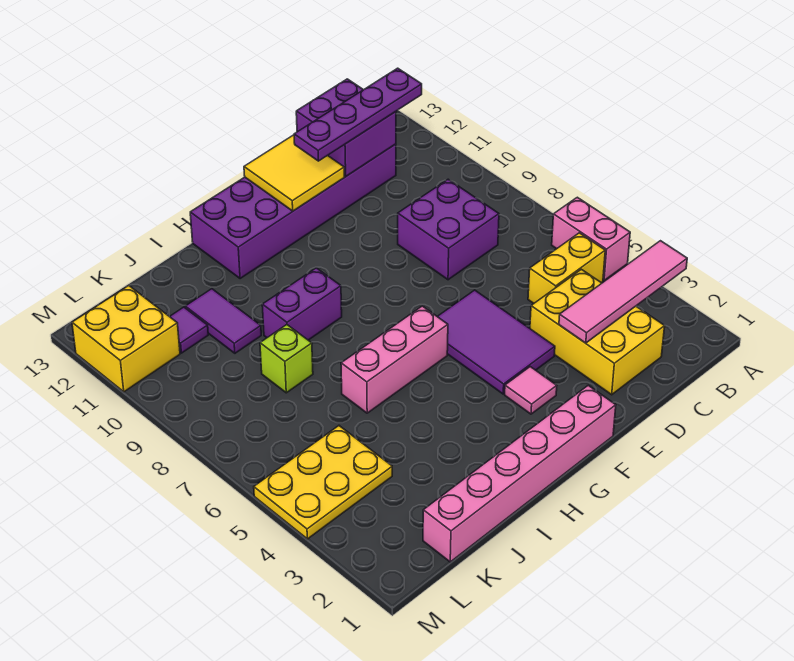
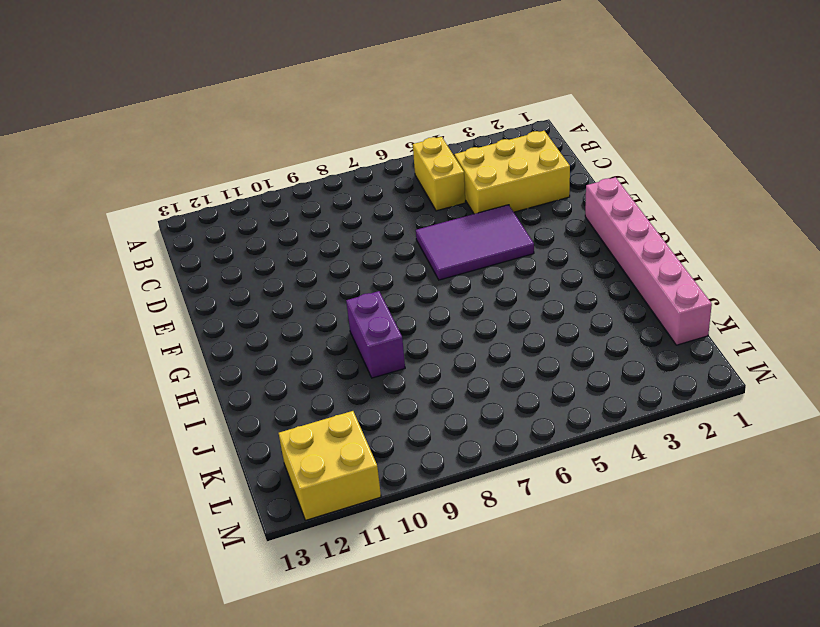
none -> pink brick A5:A6 level 1
none -> purple brick C8:D9 level 1
none -> purple brick C12:H13 level 1

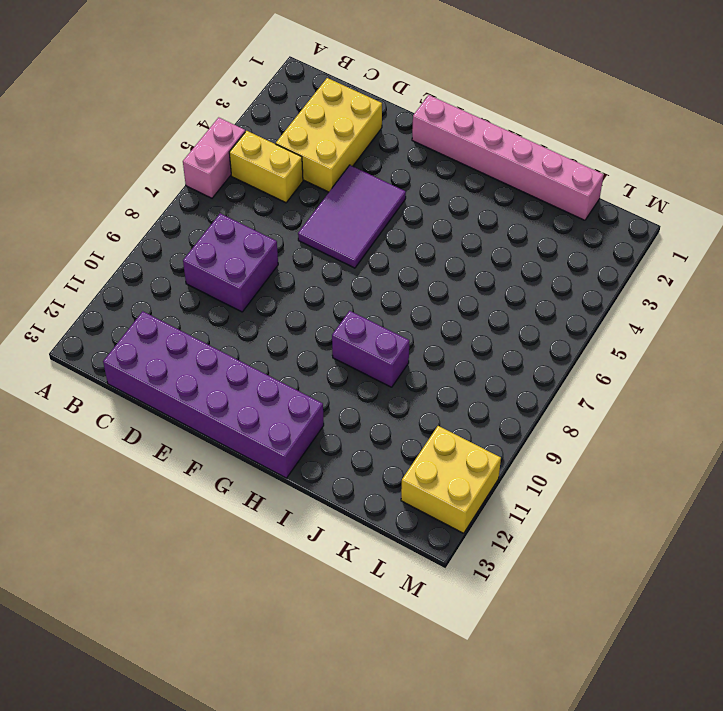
none -> pink tile F3 level 1
none -> pink brick G6:I6 level 1
none -> lime brick J8 level 1

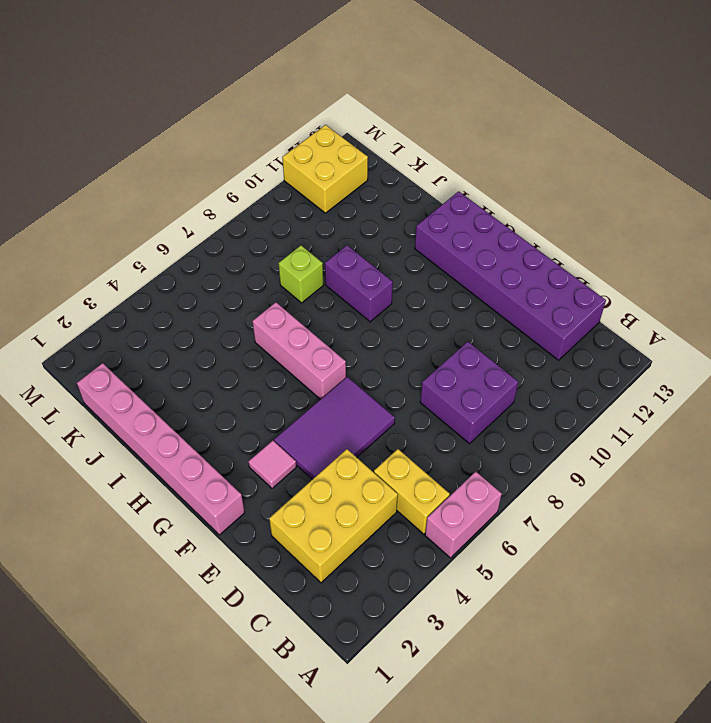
none -> purple tile J10:J11 level 1
none -> yellow plate K4:M5 level 1
none -> purple tile K11 level 1

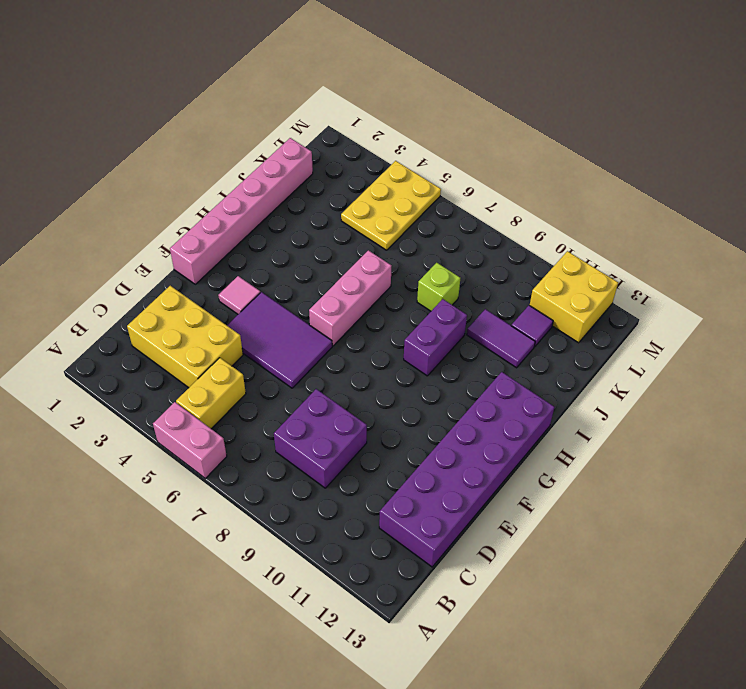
none -> pink tile A3:D3 level 2
none -> purple brick C12:D13 level 2
none -> yellow tile E12:F13 level 2

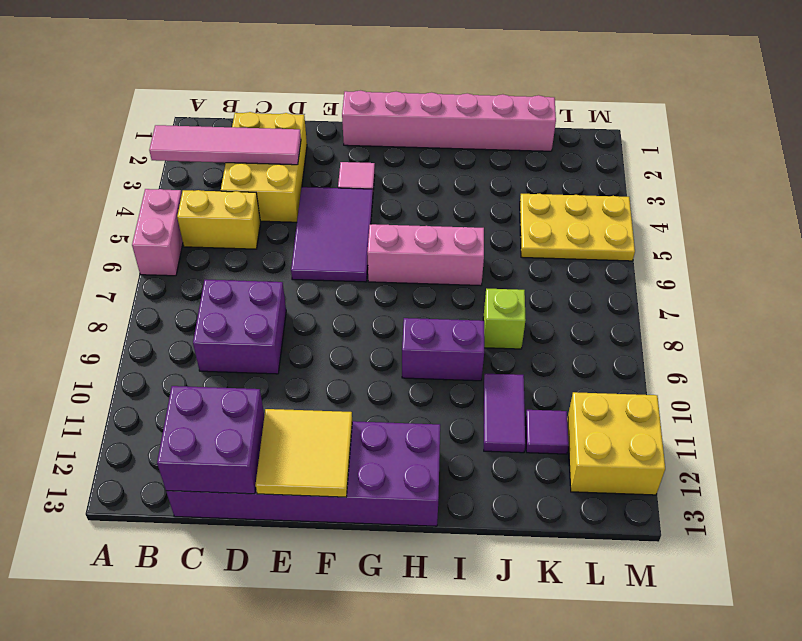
none -> purple plate B12:E12 level 3

